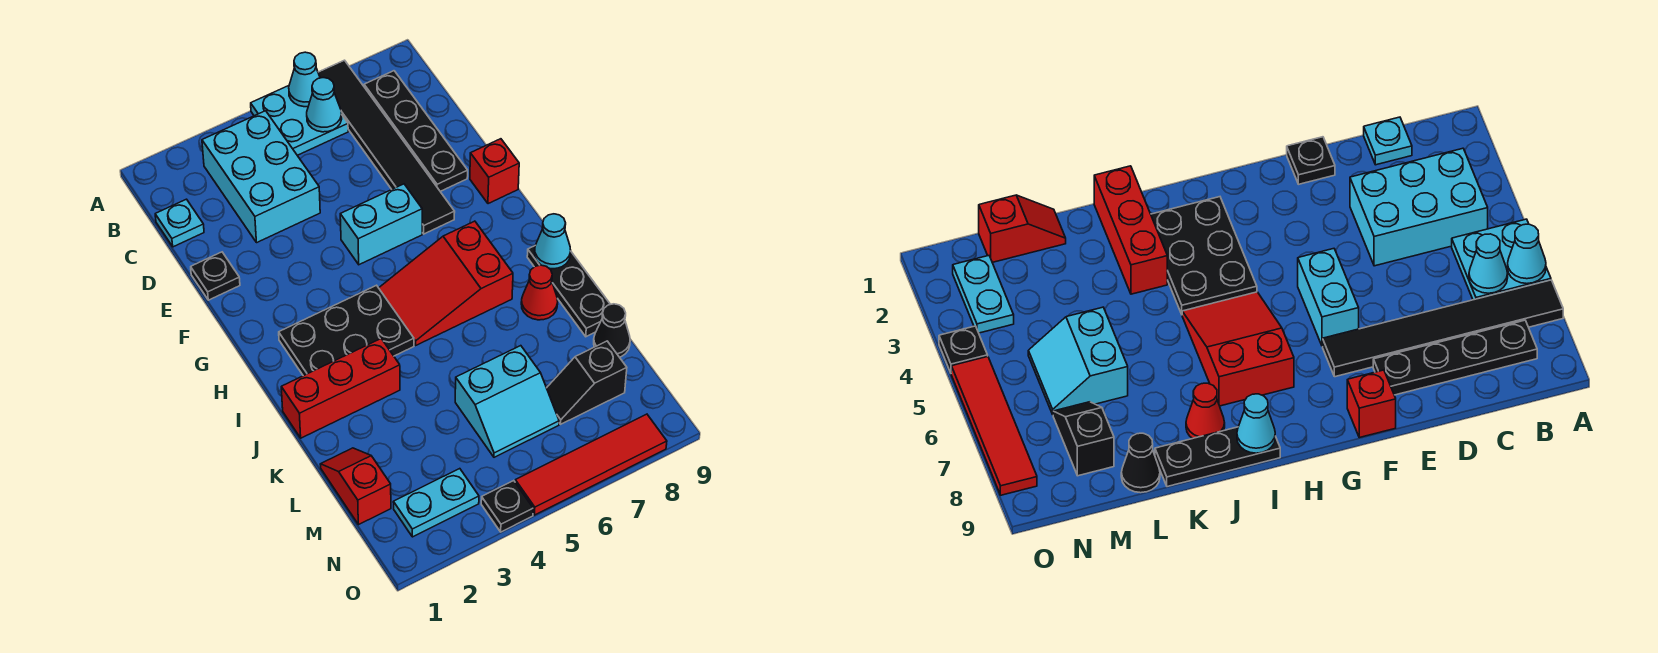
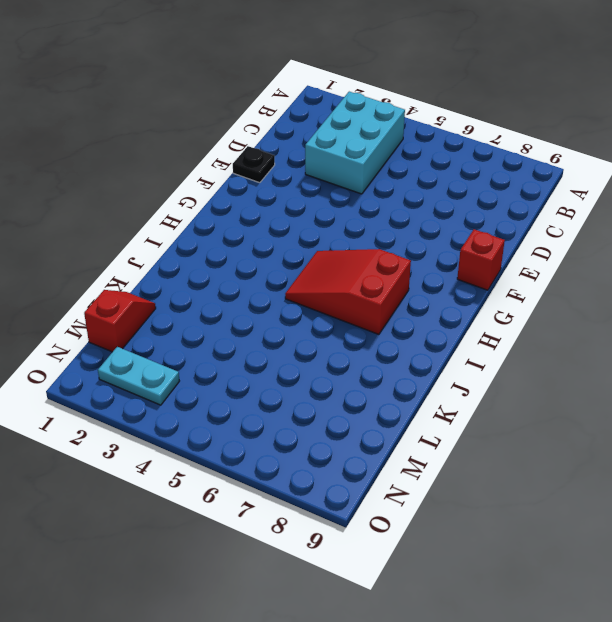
none -> cyan plate A5:B6 level 1
none -> black tile A7:F7 level 1
none -> black plate B8:E8 level 1

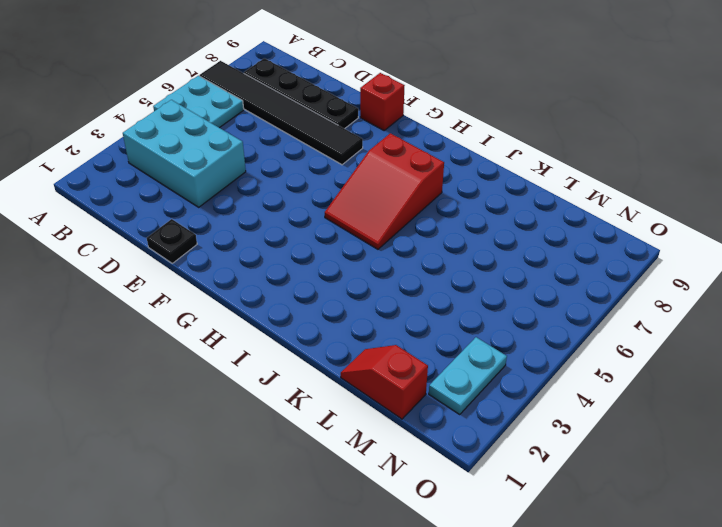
none -> cyan plate C1 level 1
none -> cyan brick F5:F6 level 1
none -> black plate H2:I4 level 1

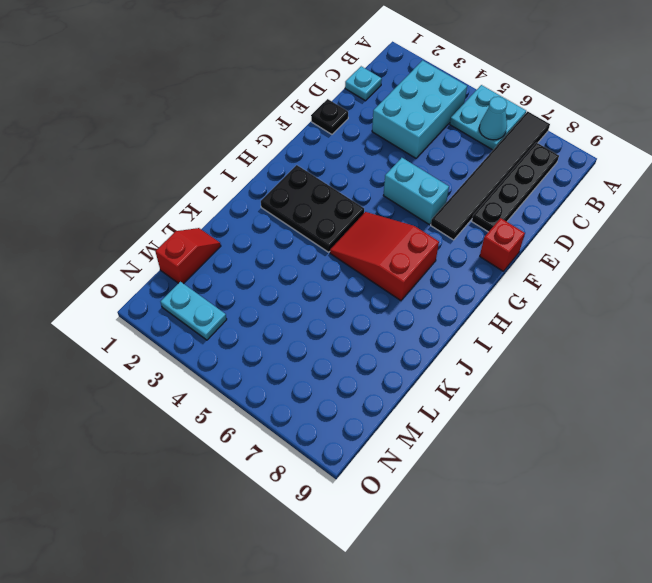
none -> black plate I9:K9 level 1
none -> red brick J1:J3 level 1
none -> red cone J8 level 1

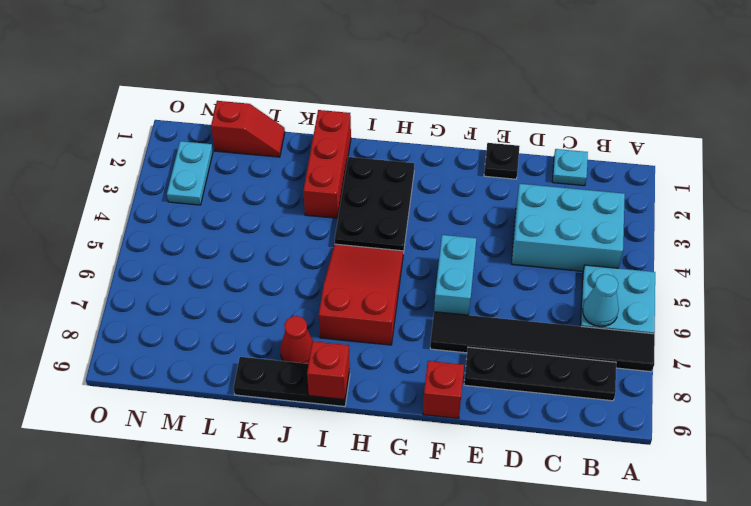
red brick I9 level 2 -> cyan cone I9 level 2
none -> cyan slope L5:M6 level 1 top L
none -> black cone L9 level 1
none -> black slope M7:M8 level 1 top 8

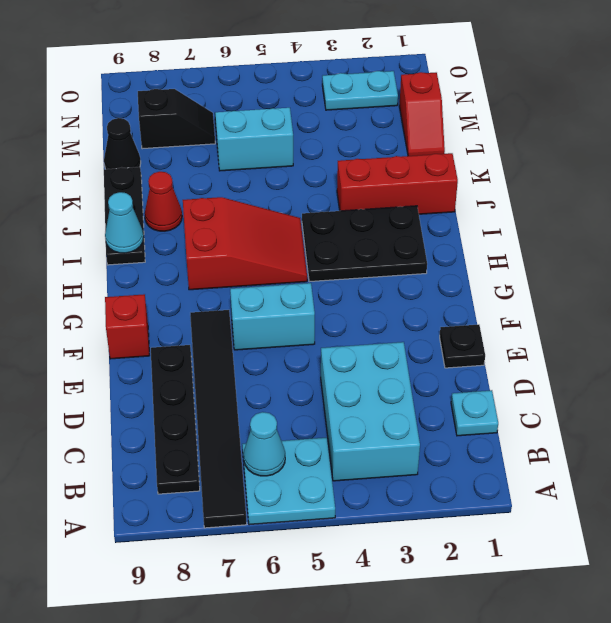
none -> black plate O4 level 1
none -> red tile O5:O8 level 1
none -> cyan cone A6 level 2

